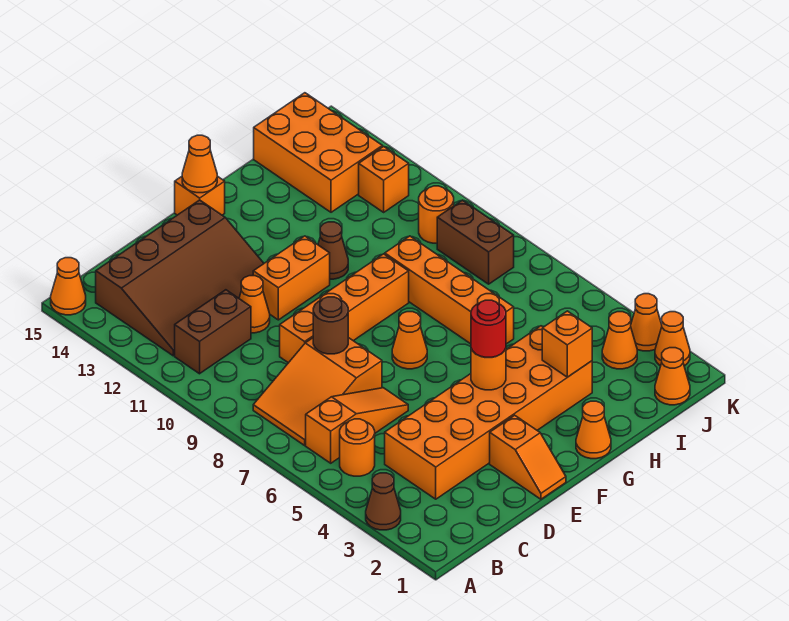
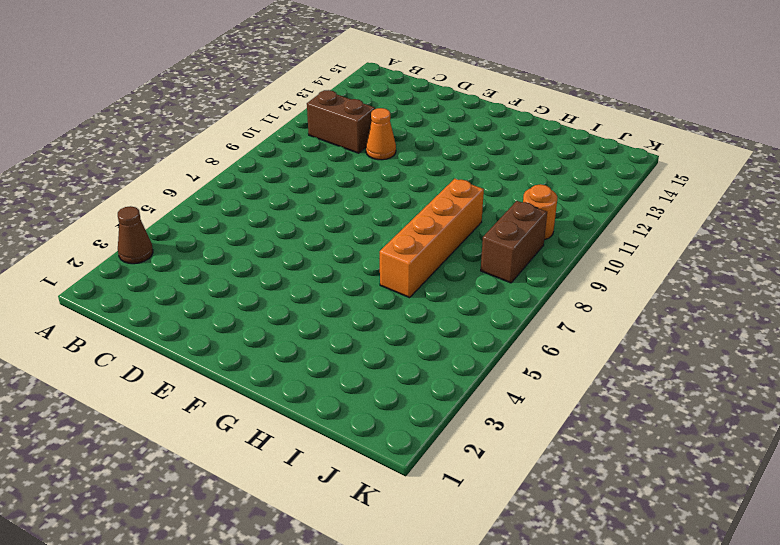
none -> orange cone A15 level 1
none -> orange round brick B5 level 1
none -> orange slope B6:D6 level 1 top B
none -> orange slope B7:D8 level 1 top D

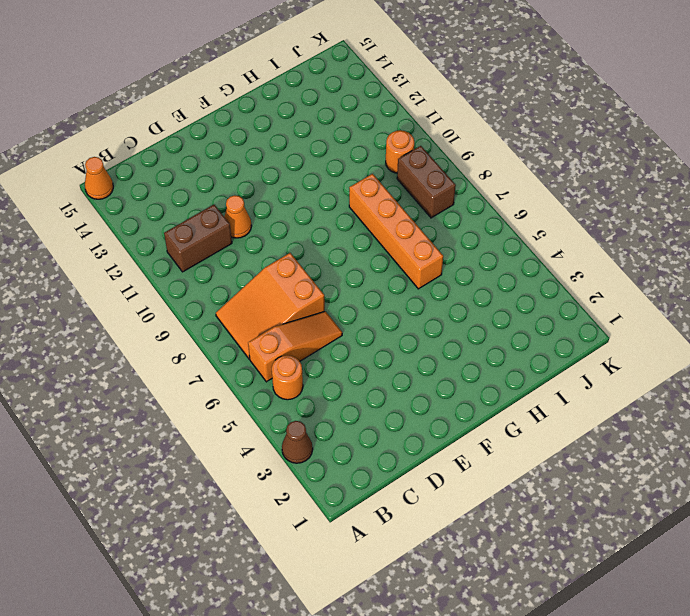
none -> brown slope B12:E14 level 1 top 14
none -> orange brick C3:H4 level 1
none -> orange brick D9:G9 level 1
none -> orange slope E1:E2 level 1 top 2

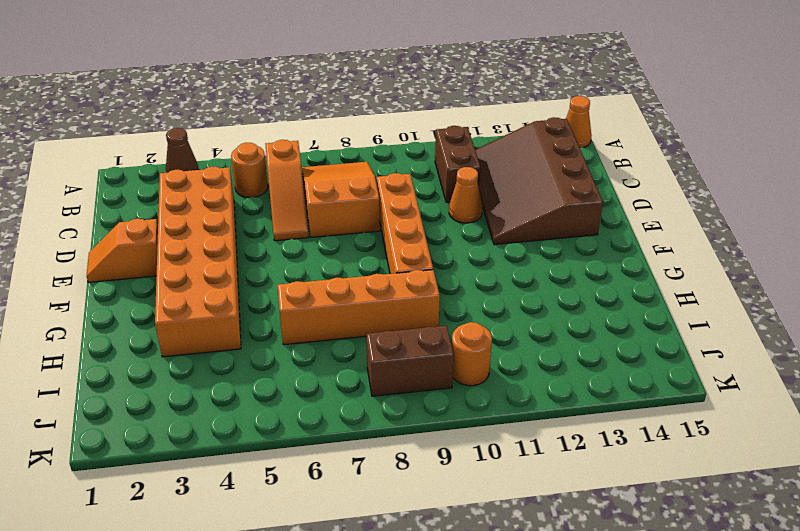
none -> orange brick E11:F11 level 1
none -> orange cone F7 level 1
none -> orange brick F15 level 1
none -> orange cone G1 level 1

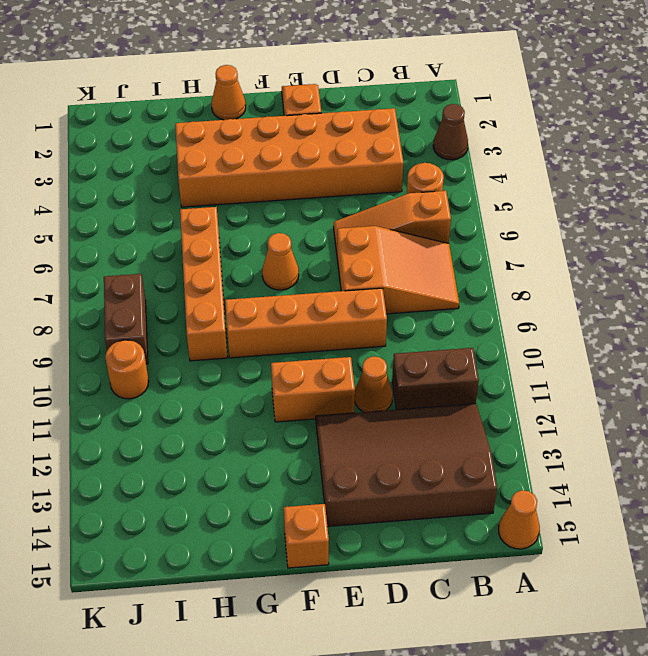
none -> brown cone G11 level 1
none -> orange brick I13:J15 level 1
none -> orange cone J1 level 1
none -> orange cone J3 level 1

